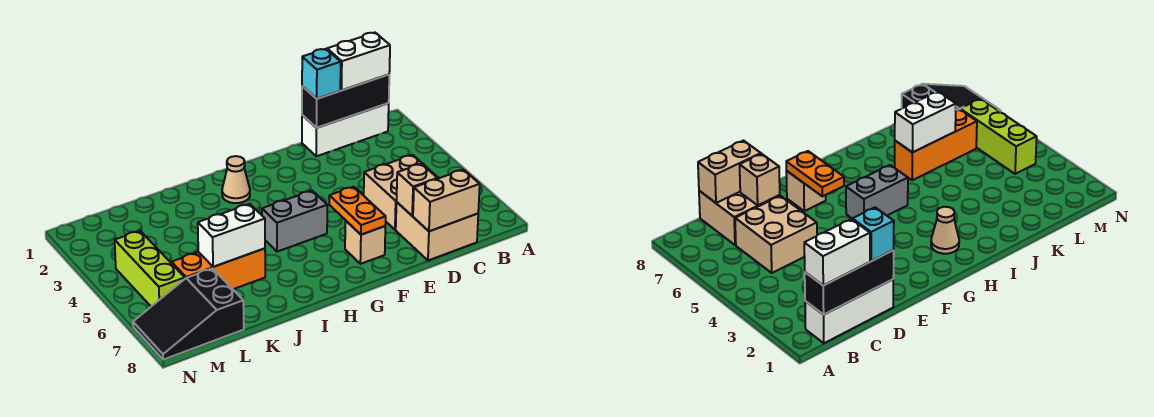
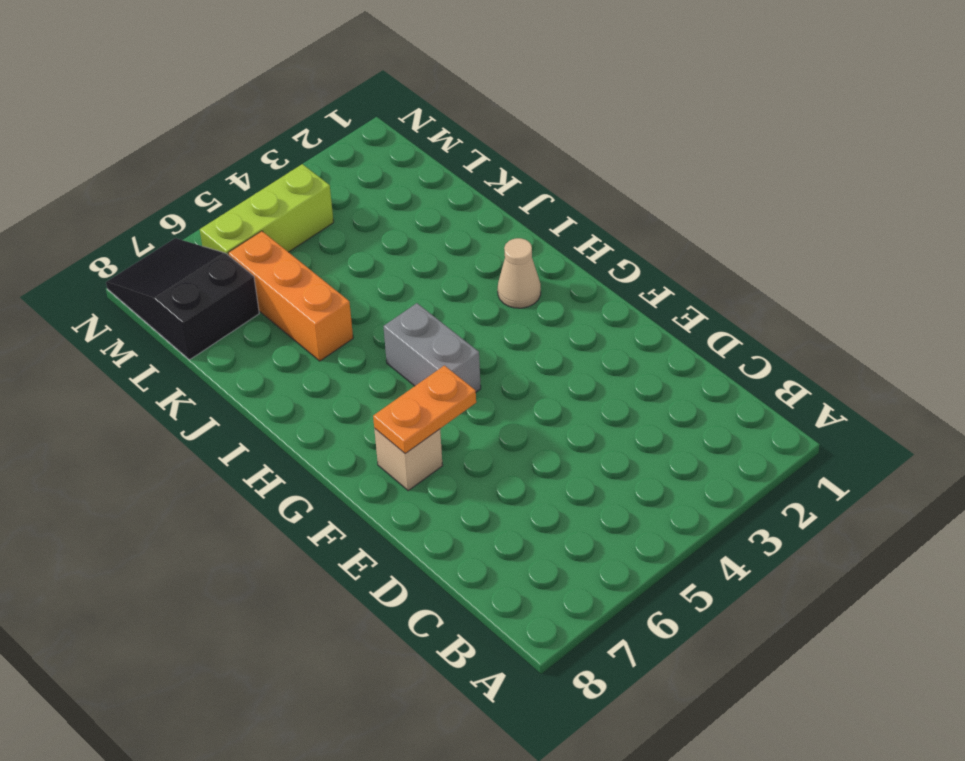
none -> white brick B1:D1 level 1
none -> tan brick C5:D6 level 1
none -> tan brick C7:D8 level 1

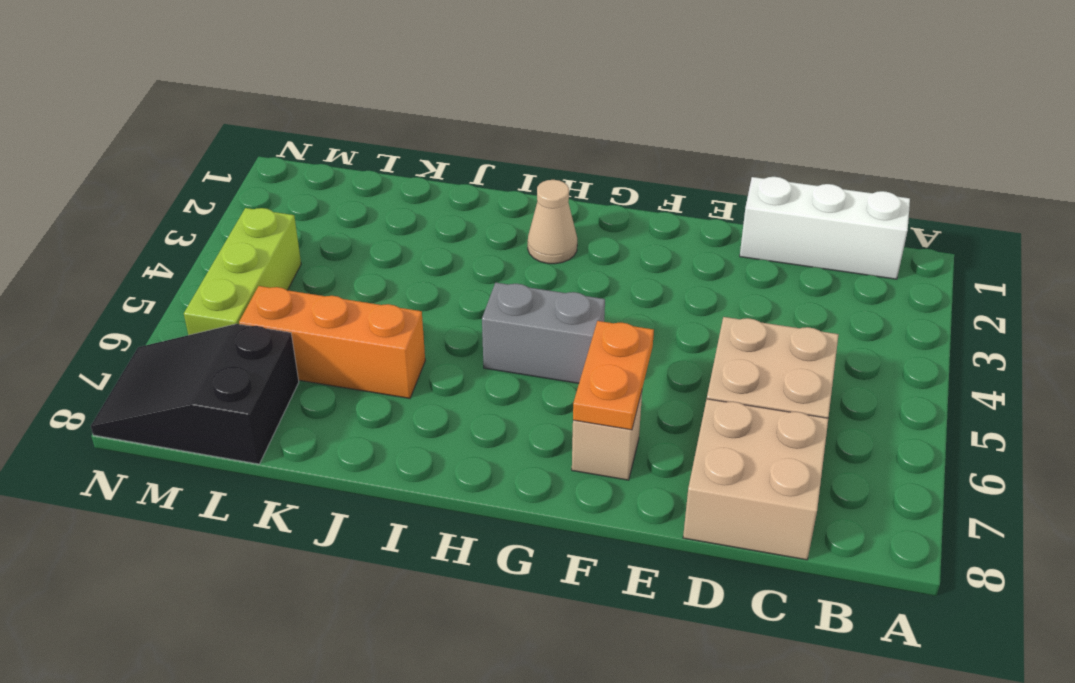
none -> black brick B1:D1 level 2
none -> tan brick C8:D8 level 2
none -> tan brick D7 level 2

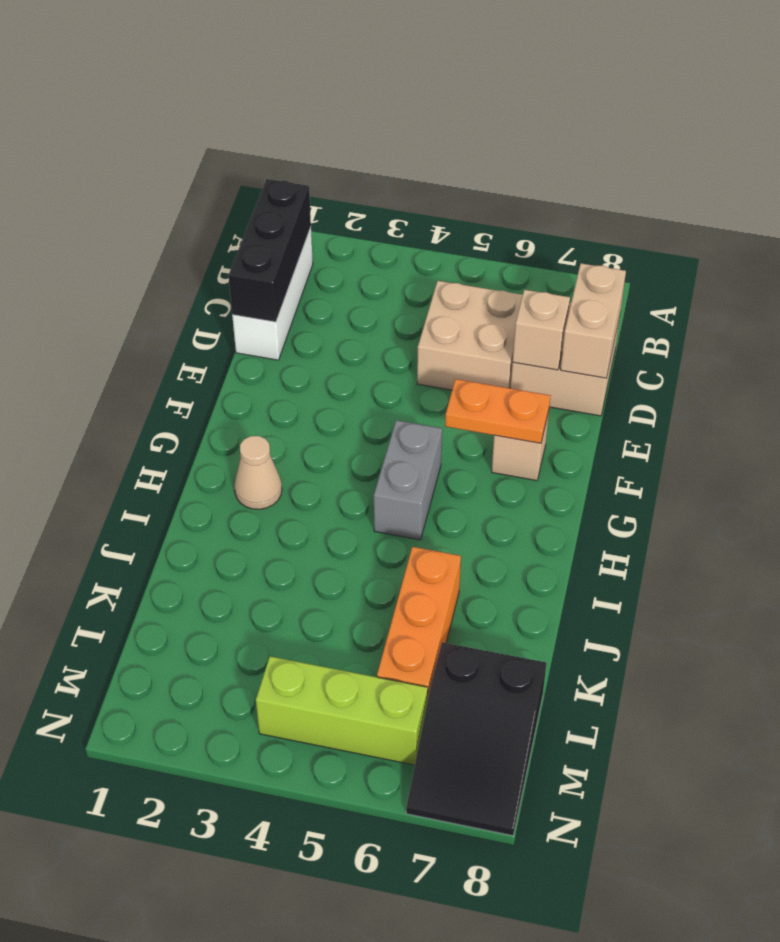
none -> white brick J6:K6 level 2
none -> white brick B1:C1 level 3
none -> cyan brick D1 level 3

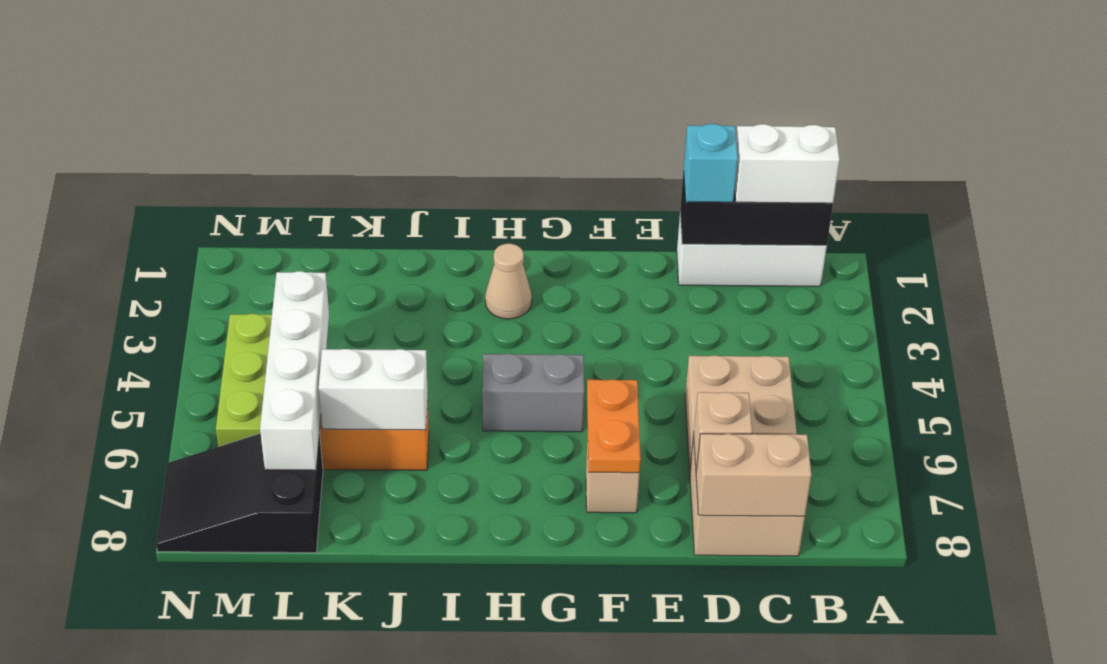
white brick L4:L7 level 2 -> none

